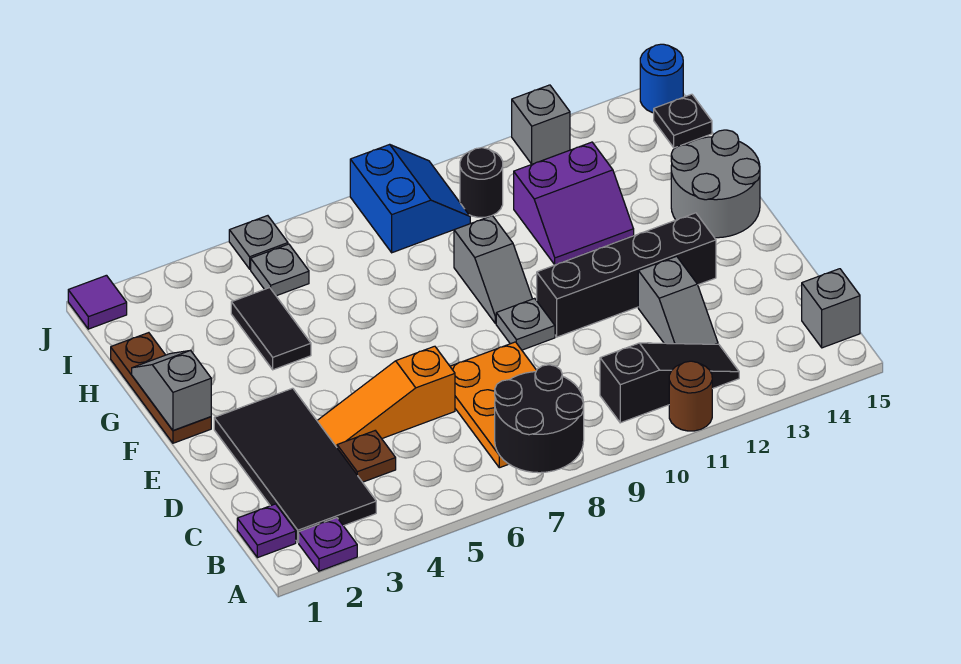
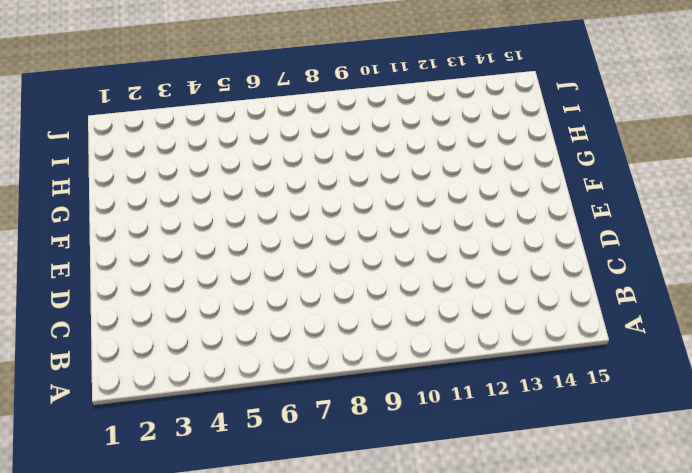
none -> purple plate A2 level 1
none -> brown round brick A11 level 1
none -> purple plate B1 level 1

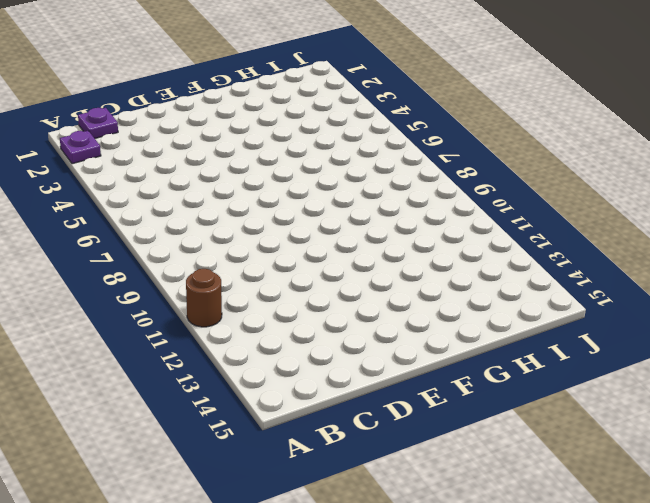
none -> black tile B2:E3 level 1
none -> orange plate B7:D8 level 1
none -> black slope B10:B12 level 1 top 10

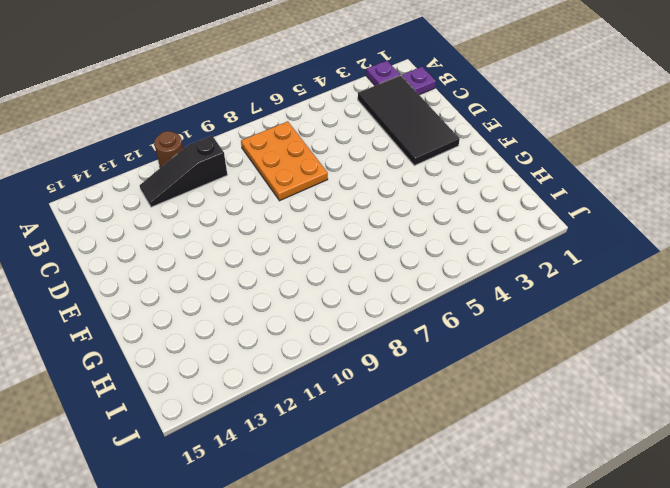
none -> grey brick B15 level 1
none -> brown plate C4 level 1
none -> grey slope C12:D12 level 1 top D

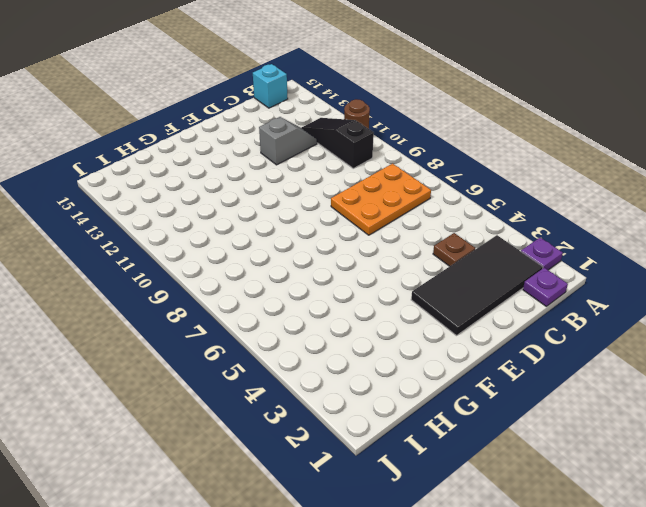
cyan brick B15 level 1 -> grey brick B15 level 1
none -> orange slope D4:D6 level 1 top 6
none -> grey plate E9 level 1
none -> black brick E10:E13 level 1

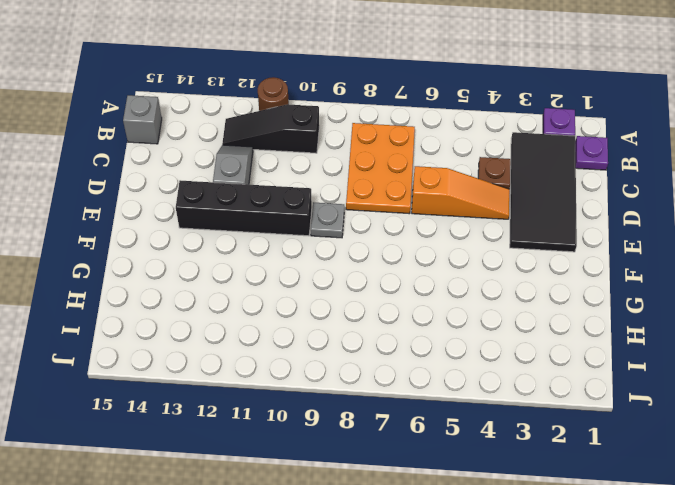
none -> brown plate F1:H1 level 1
none -> grey slope F9:G9 level 1 top G
none -> grey round brick F14:G15 level 1

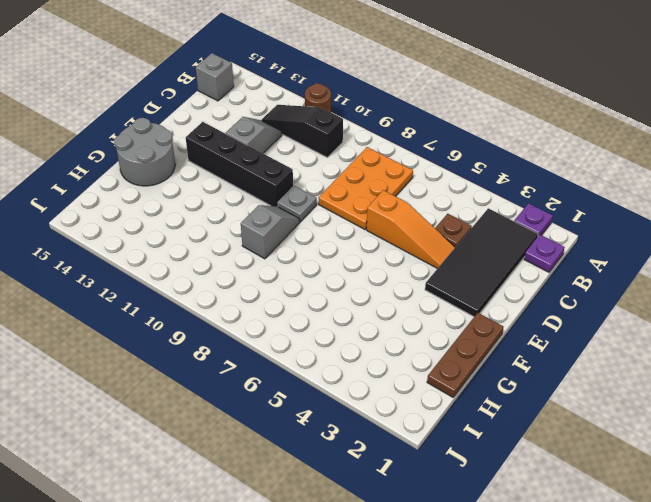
none -> black tile G4:H4 level 1
none -> purple slope G11:H12 level 1 top H
none -> grey plate I5 level 1

